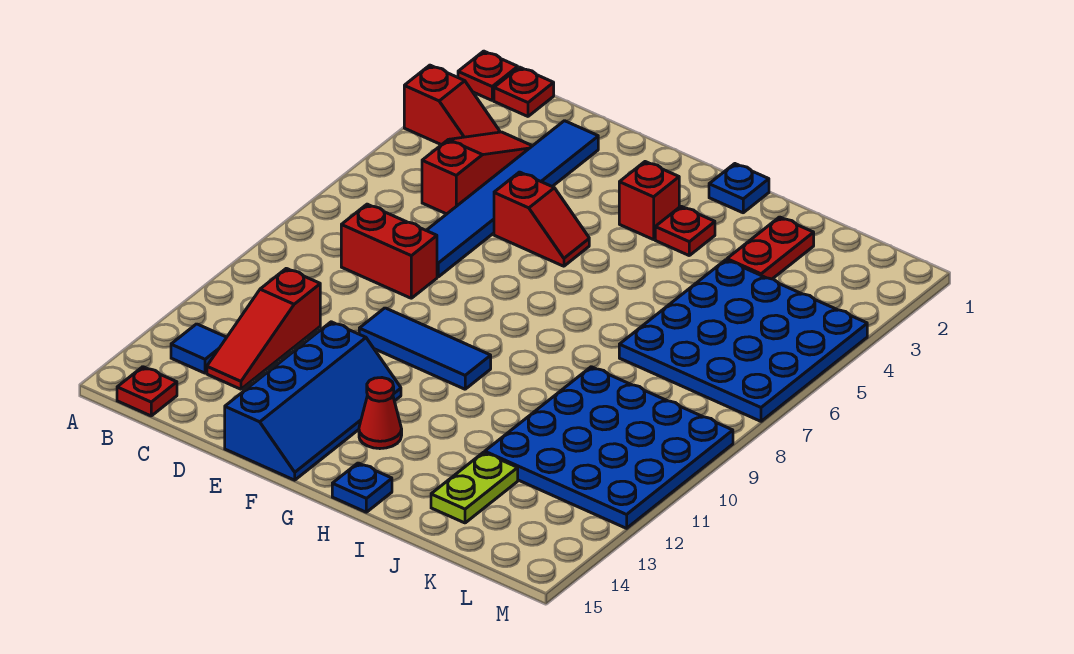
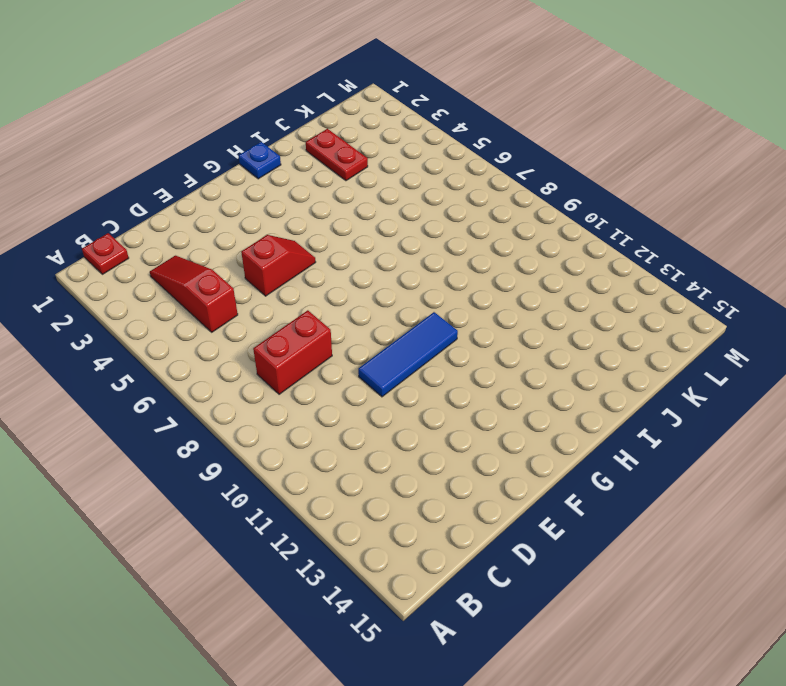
none -> red plate A1 level 1
none -> red slope A3:B3 level 1 top A
none -> blue tile B13 level 1

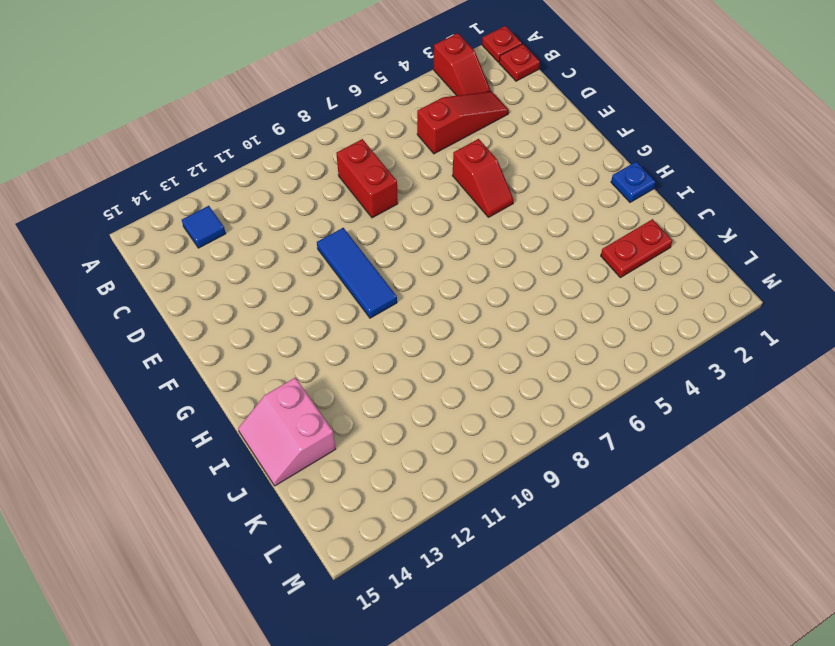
pink slope I14:J15 level 1 top 14 -> lime plate J13:J14 level 1
none -> red plate B15 level 1
none -> red slope C11:C13 level 1 top 11
none -> blue tile D2:D7 level 1

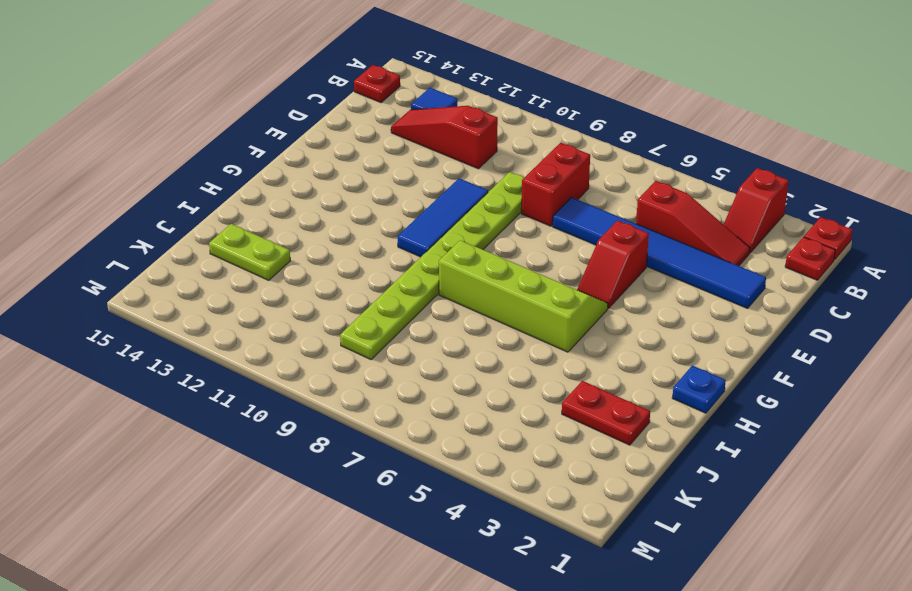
lime plate D9:K9 level 1 -> blue plate J9:M12 level 1
lime slope G5:H8 level 1 top H -> none
none -> blue slope E12:F15 level 1 top E
none -> red brick G3 level 1
none -> red cone G13 level 1

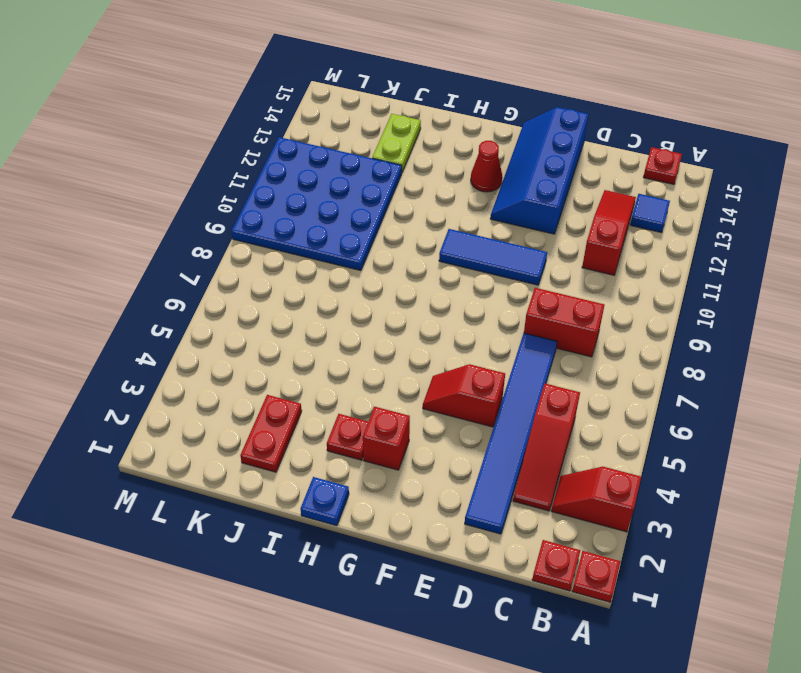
none -> blue plate H15 level 1
none -> blue plate J4:M7 level 1

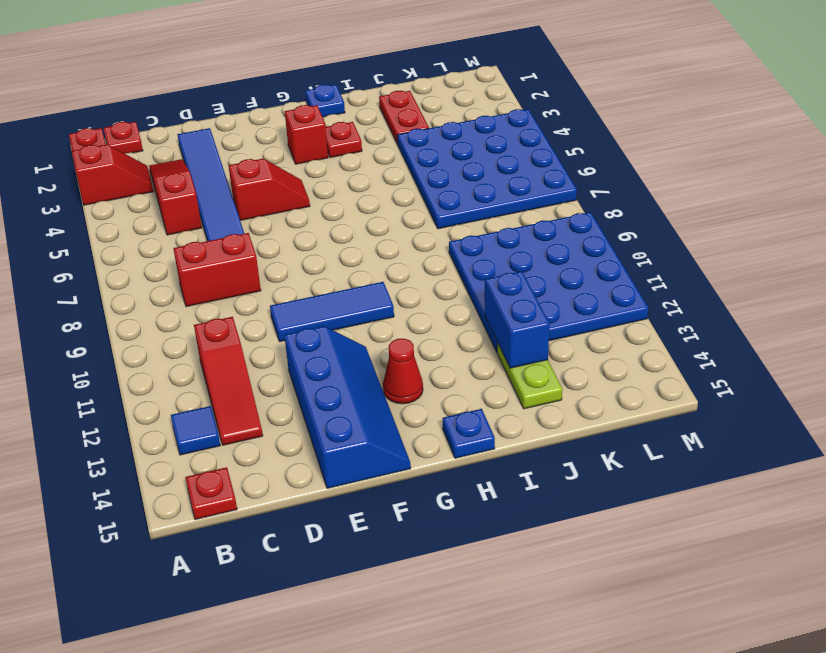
blue brick J12:J13 level 2 -> none

